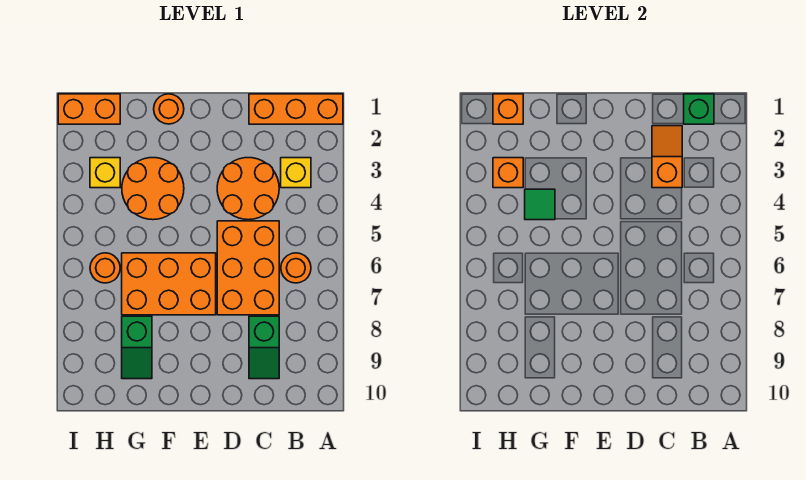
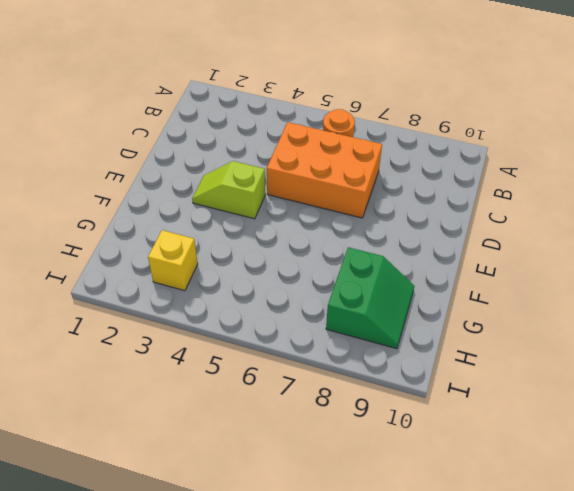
lime slope E3:E4 level 1 top 4 -> none
green slope G8:H9 level 1 top 8 -> green slope G8:G9 level 1 top 8
none -> orange brick A1:C1 level 1
none -> yellow brick B3 level 1
none -> orange round brick C3:D4 level 1

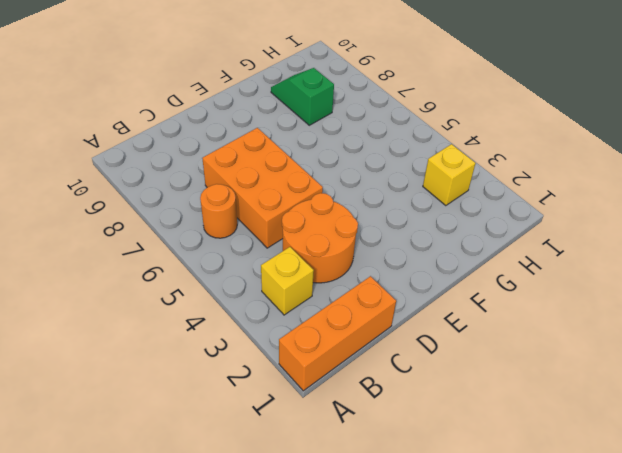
none -> green slope C8:C9 level 1 top 8
none -> orange brick E6:G7 level 1
none -> orange round brick F1 level 1

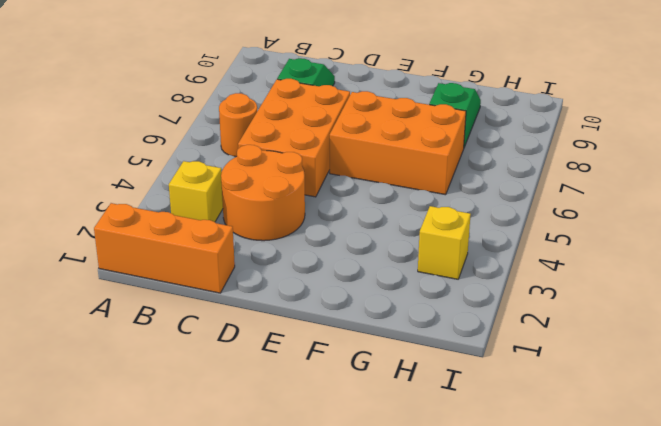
none -> orange round brick F1 level 1
none -> orange round brick F3:G4 level 1
none -> orange brick H1:I1 level 1

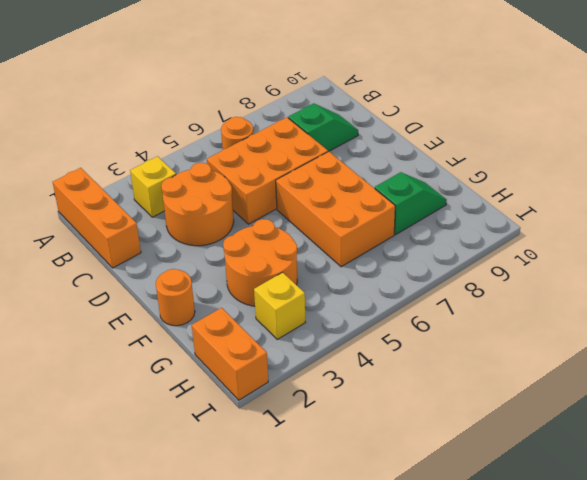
none -> orange round brick H6 level 1
none -> green brick B1 level 2
none -> orange slope C2:C3 level 2 top 3

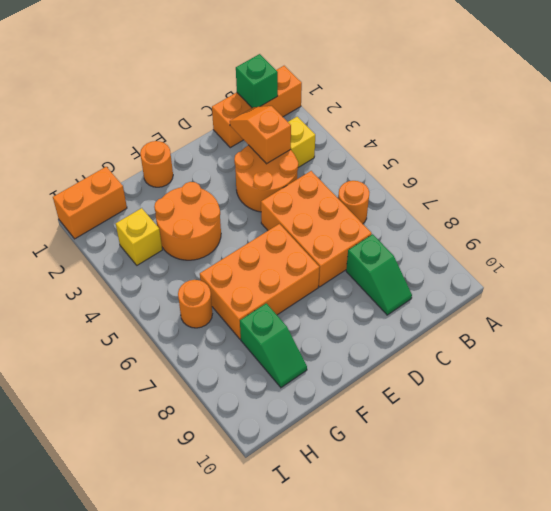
none -> green tile G4 level 2
none -> orange brick H1 level 2
none -> orange brick H3 level 2

